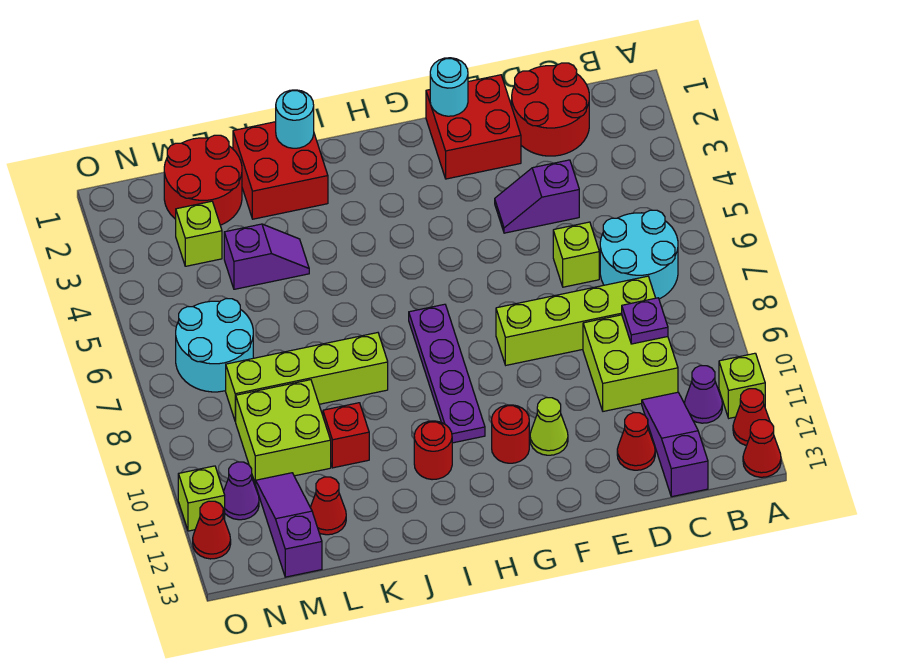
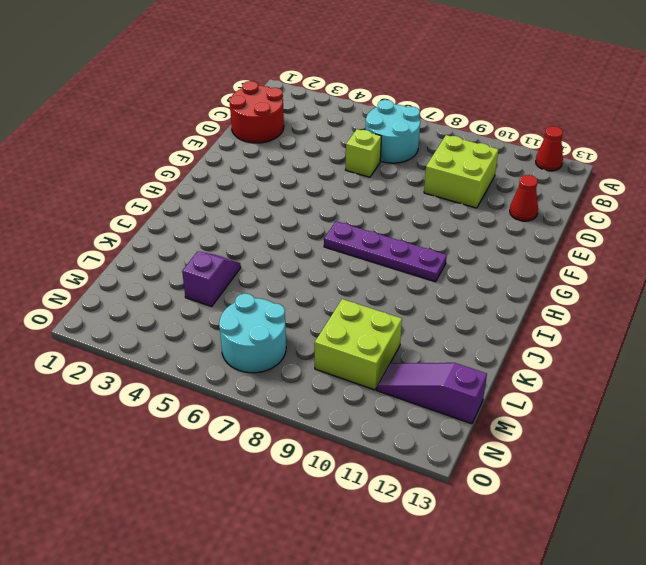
none -> lime brick A11 level 1
none -> red cone A13 level 1
none -> purple cone B11 level 1
none -> lime brick C8:F8 level 1

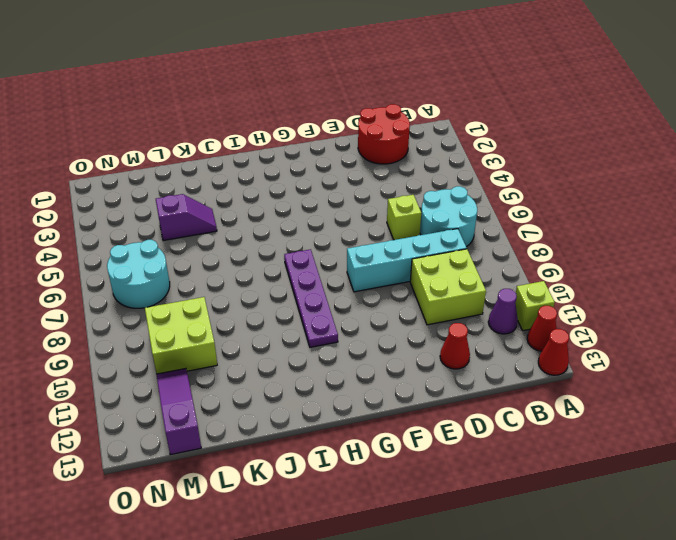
cyan brick C8:F8 level 1 -> lime brick C8:F8 level 1
none -> purple slope C11:C13 level 1 top 13
none -> purple slope D4:E4 level 1 top D
none -> red brick E1:F2 level 1
none -> lime cone F11 level 1

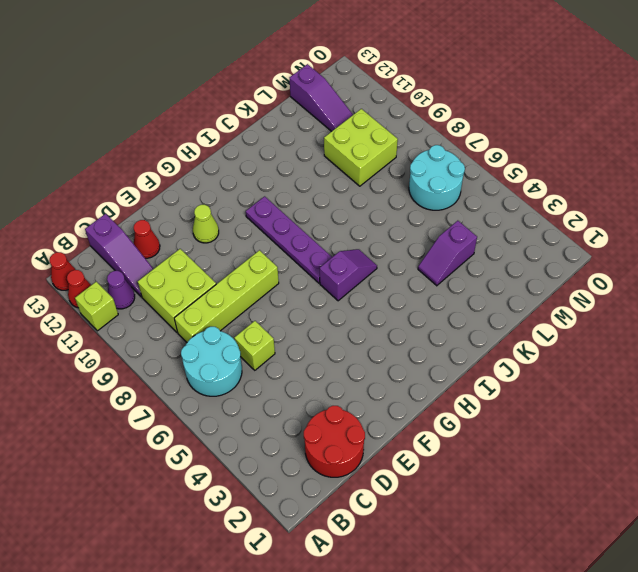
purple slope H6:I6 level 1 top H -> purple slope D4:E4 level 1 top D
none -> red brick E1:F2 level 1
none -> red round brick G11 level 1
none -> red round brick I11 level 1
none -> red brick J1:K2 level 1

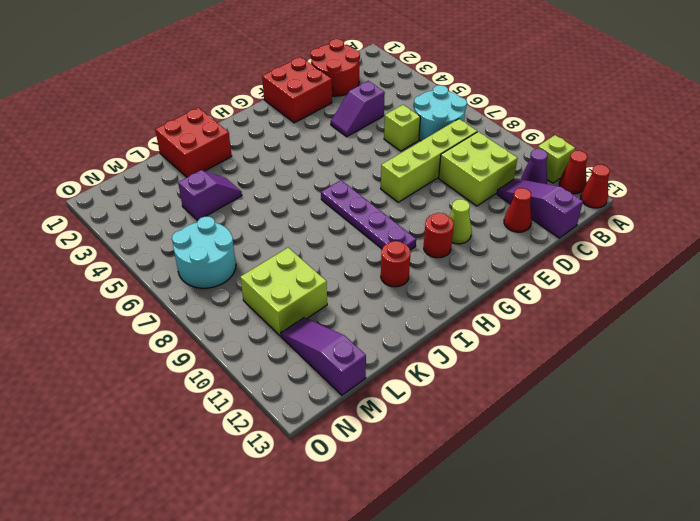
none -> lime brick J8:M8 level 1
none -> red brick K10 level 1
none -> red round brick L1:M2 level 1
none -> red cone L12 level 1

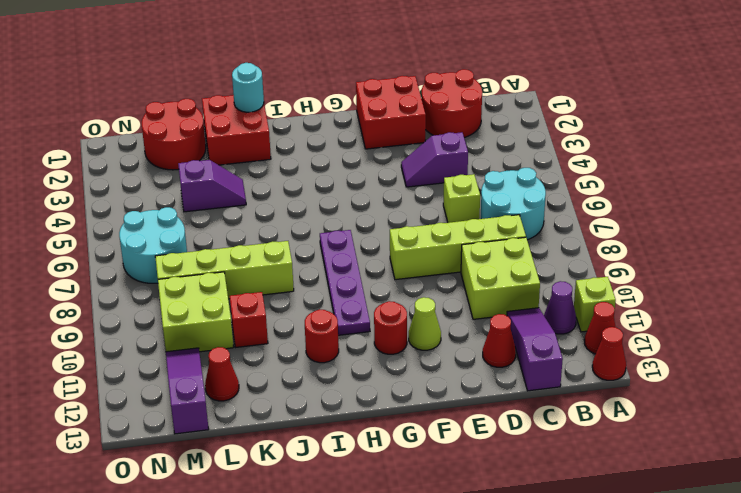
none -> lime brick M3 level 1
none -> purple cone N11 level 1
none -> lime brick O11 level 1
none -> red cone O12 level 1

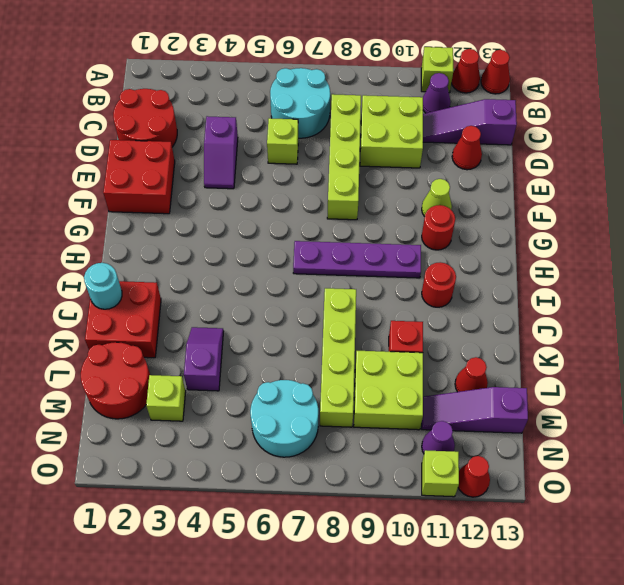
none -> purple plate C9 level 2
none -> cyan round brick F1 level 2

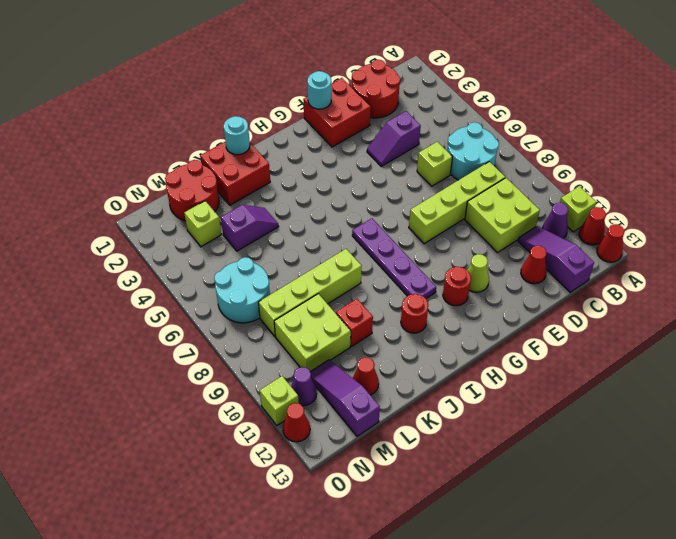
none -> purple plate C9 level 2

